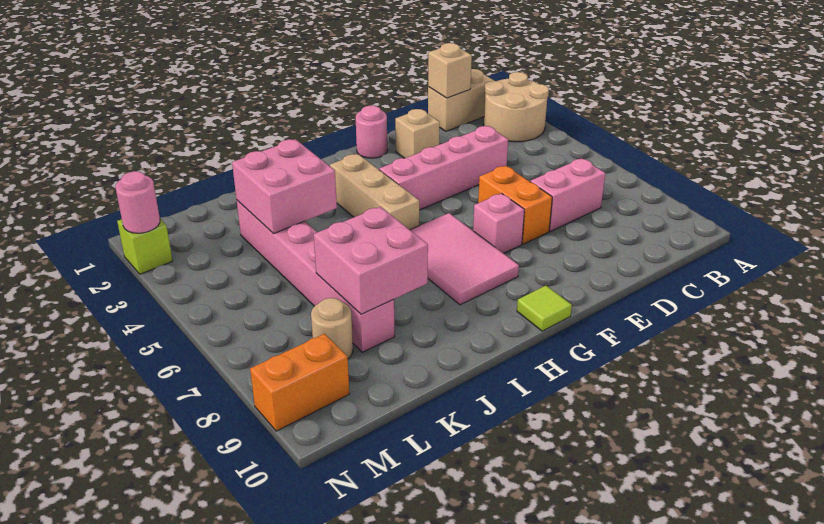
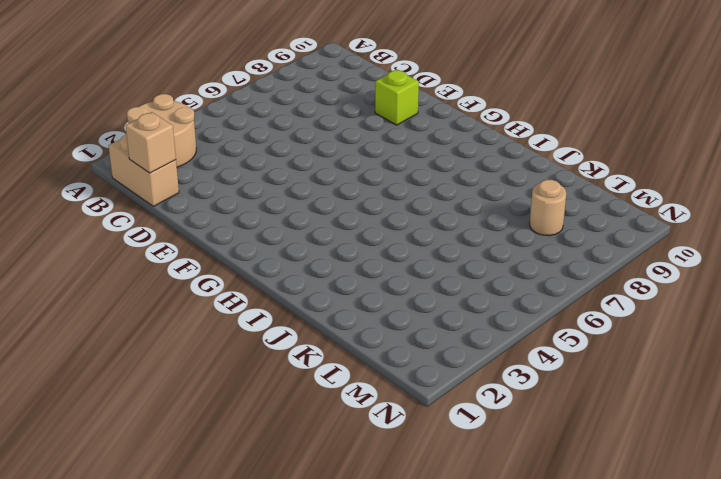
lime brick E9 level 1 -> lime brick N2 level 1
none -> pink brick C7:D7 level 1
none -> pink brick D4:G4 level 1
none -> tan brick E2 level 1

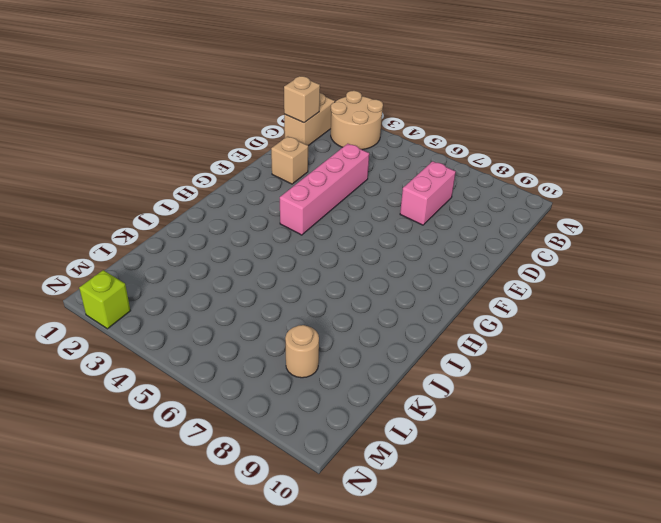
none -> orange brick E6:E7 level 1
none -> pink round brick F1 level 1
none -> pink brick F7 level 1

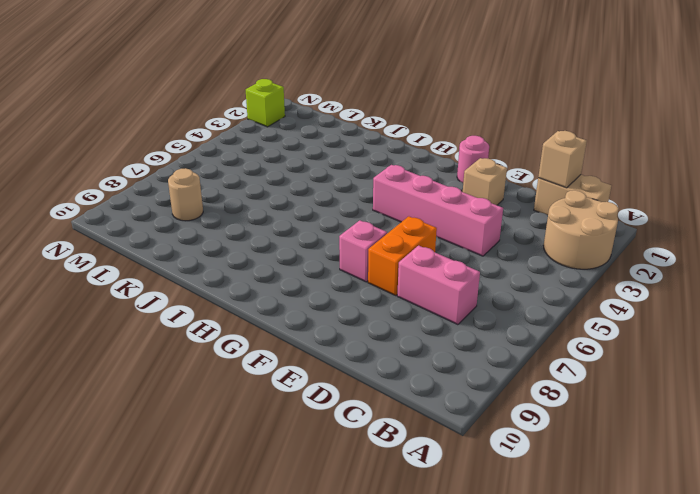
none -> pink tile G6:H8 level 1
none -> lime tile G10 level 1
none -> tan brick H3:H5 level 1

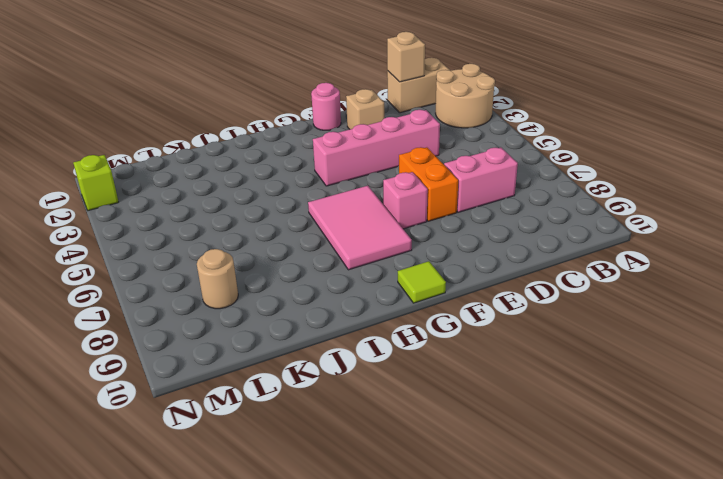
none -> tan brick H3:H5 level 1
none -> pink brick K3:K8 level 1
none -> orange brick M9:N9 level 1

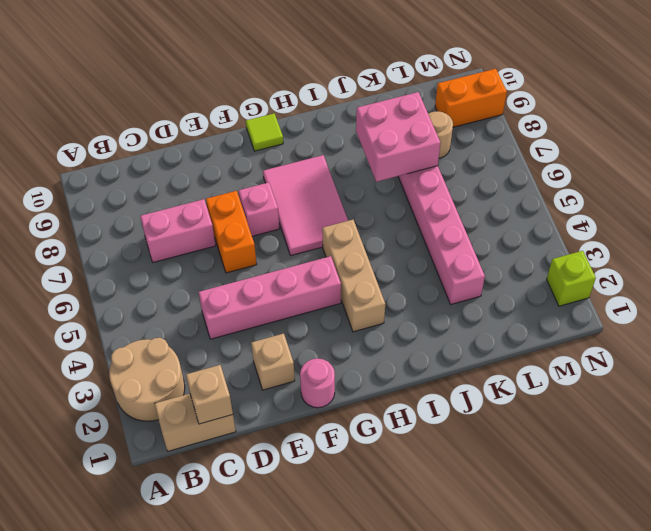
none -> pink brick J3:K4 level 2
none -> pink round brick N2 level 2

